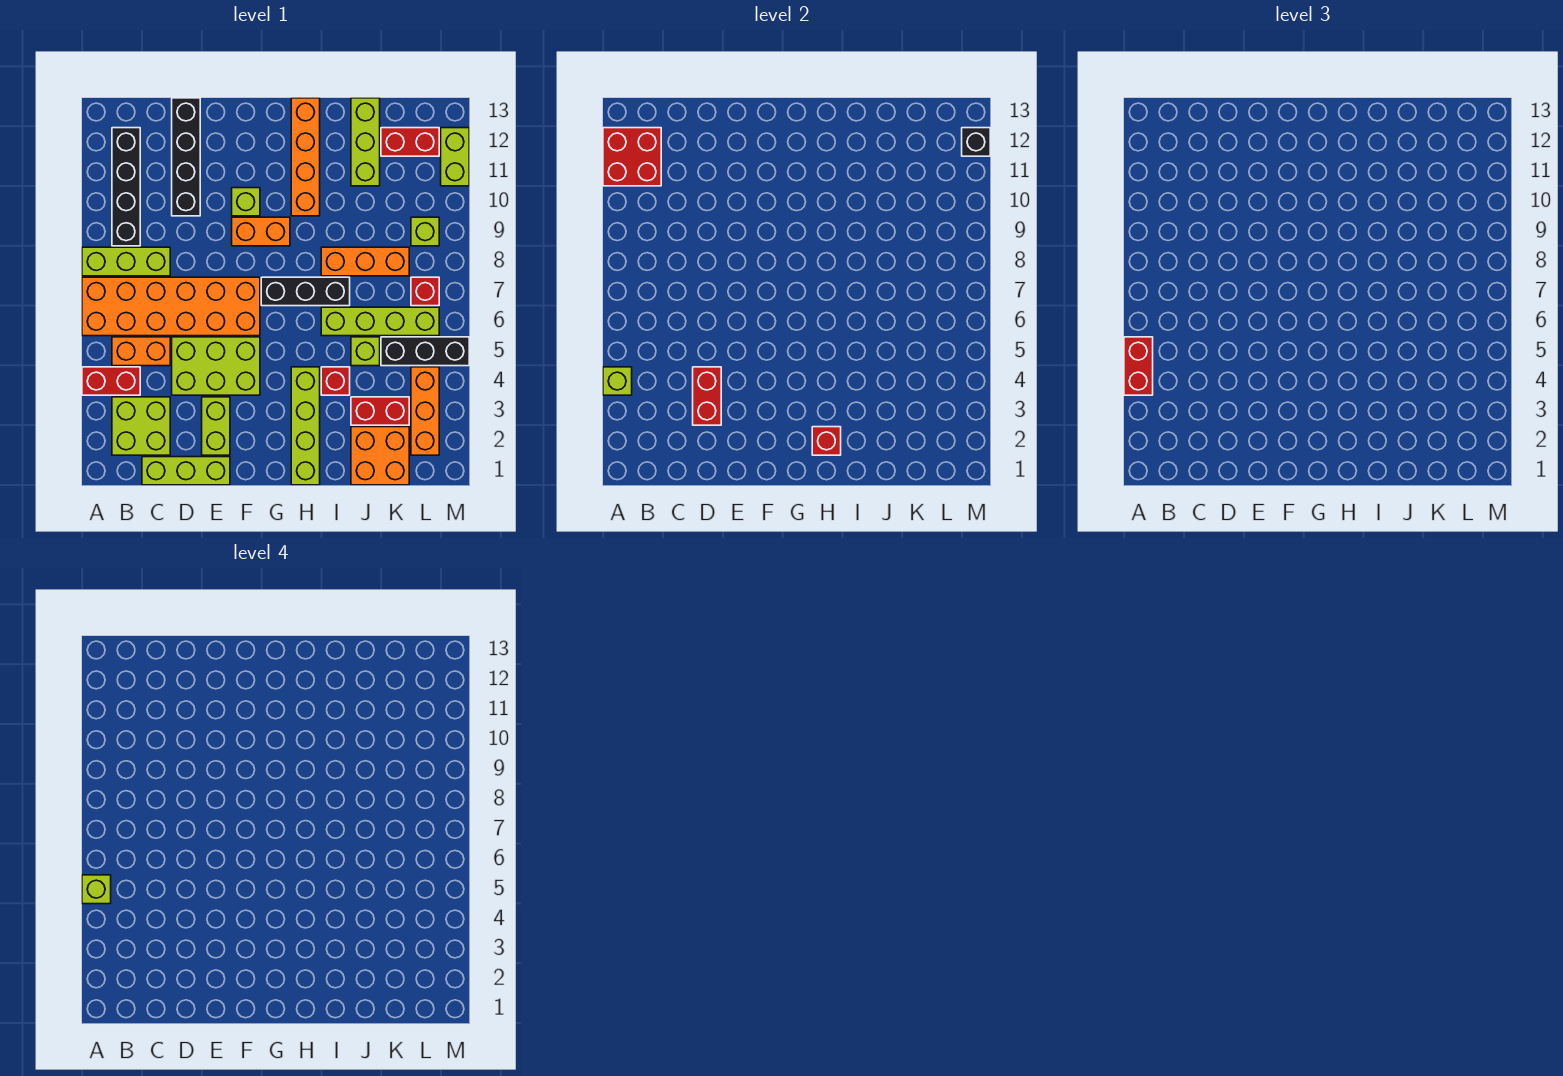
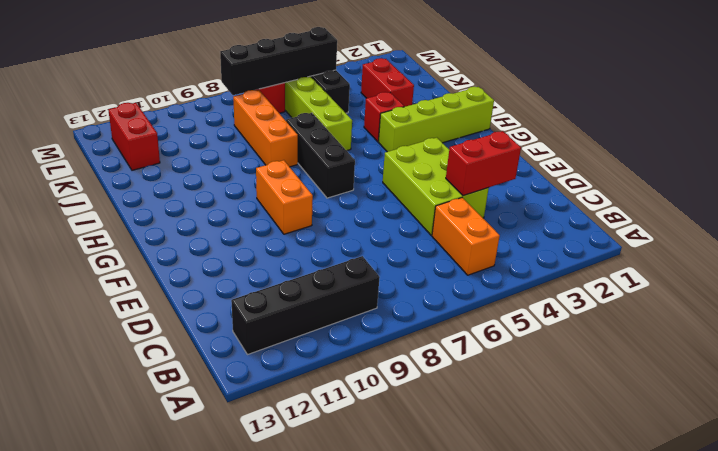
black brick L5:L8 level 2 -> black brick D10:D13 level 1
none -> red brick A4:B4 level 1
none -> orange brick A6:F7 level 1
none -> lime brick A8:C8 level 1
none -> lime brick B2:C3 level 1

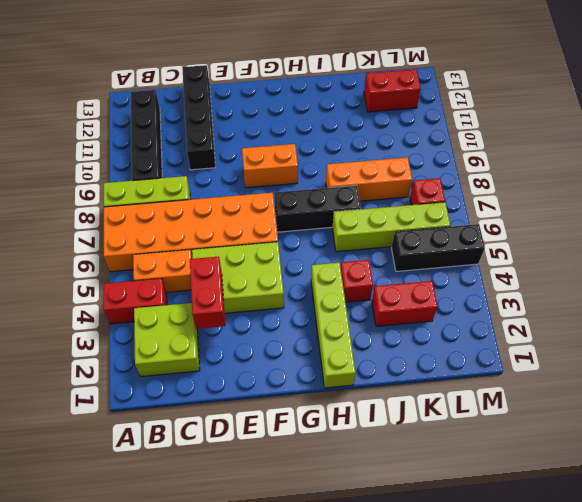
none -> lime brick C1:E1 level 1
none -> lime brick E2:E3 level 1
none -> lime brick F10 level 1
none -> orange brick H10:H13 level 1

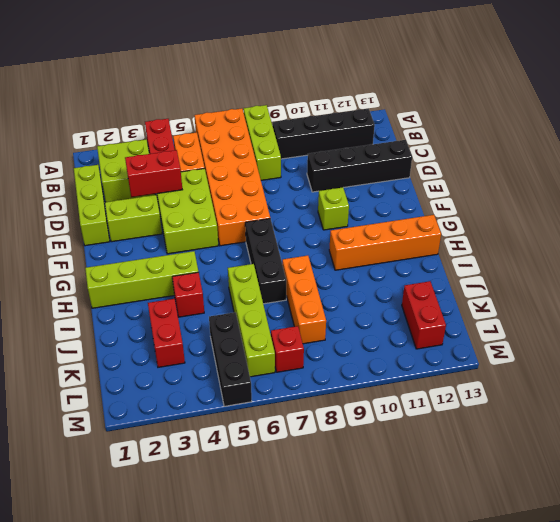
none -> orange brick F9:G9 level 1
none -> orange brick J1:K2 level 1
none -> lime brick J5 level 1
none -> lime brick J11:J13 level 1

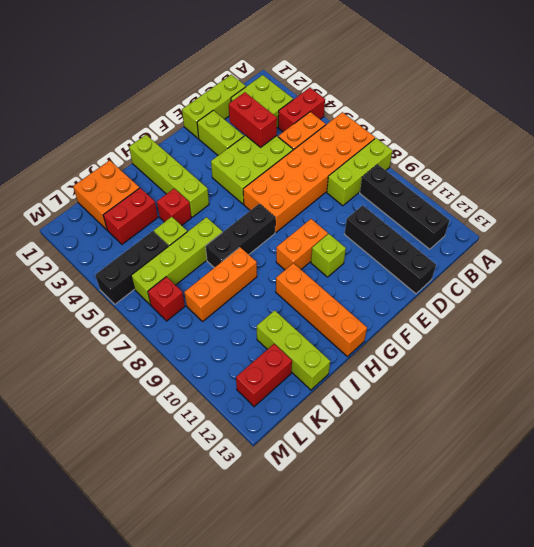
none -> orange brick L2:L4 level 1
none -> lime brick L9 level 1
none -> lime brick M11:M12 level 1
none -> lime brick A4 level 2

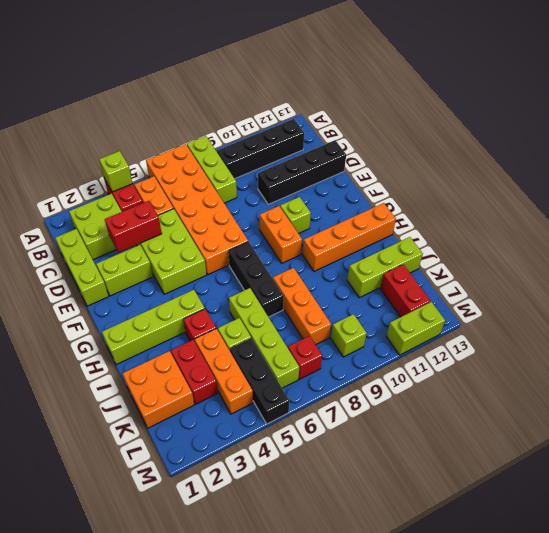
orange brick J4:L4 level 1 -> orange brick L2:L4 level 1
none -> red brick A11:B12 level 2
none -> red brick H2 level 2
none -> black brick M12 level 2
none -> red brick A4:A5 level 3

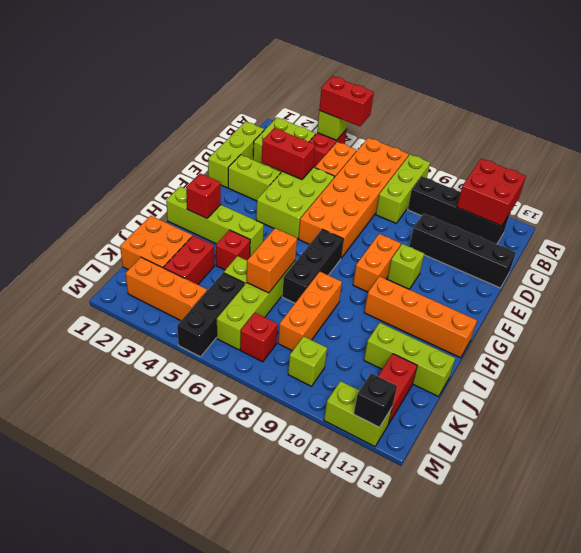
orange brick I6:J6 level 2 -> none
none -> lime brick A5 level 4

